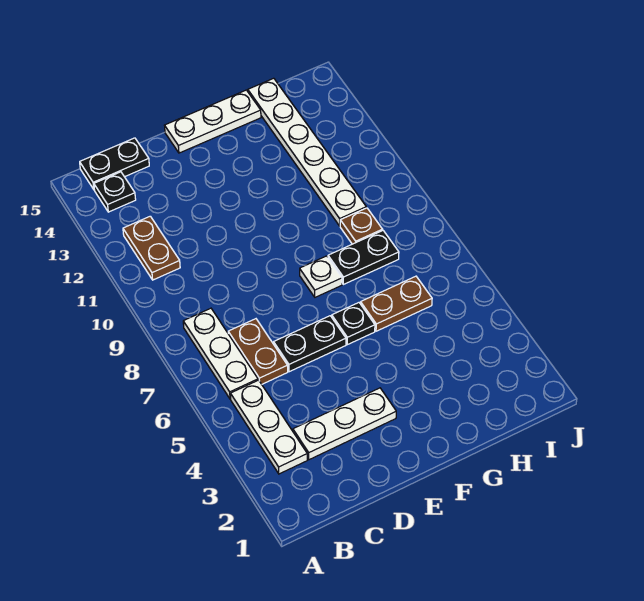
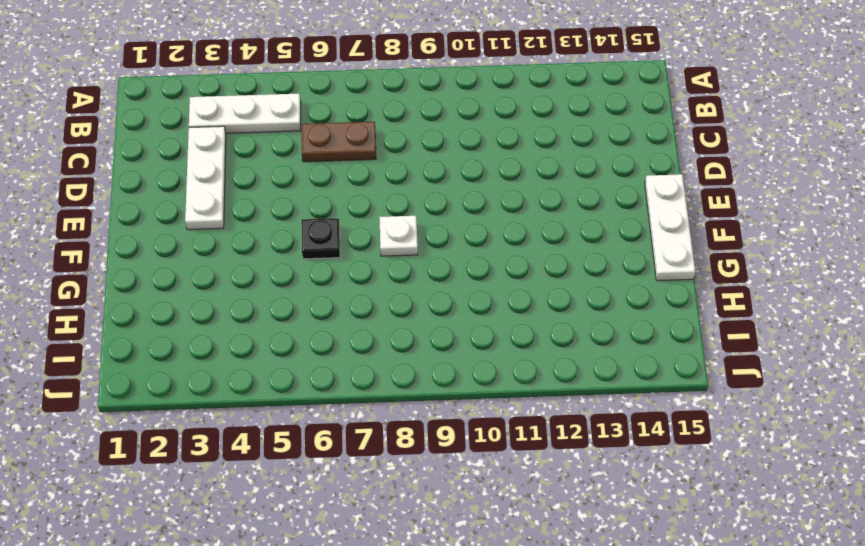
none -> white plate B6:B8 level 1
none -> brown plate B11:B12 level 1
none -> black plate B14 level 1

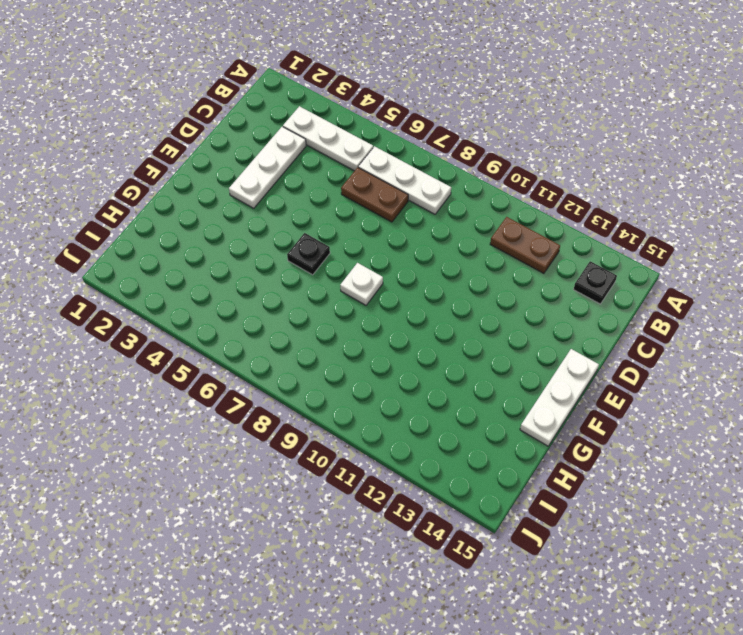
none -> black plate B15:C15 level 1
none -> black plate D6:E6 level 1
none -> brown plate G6:H6 level 1

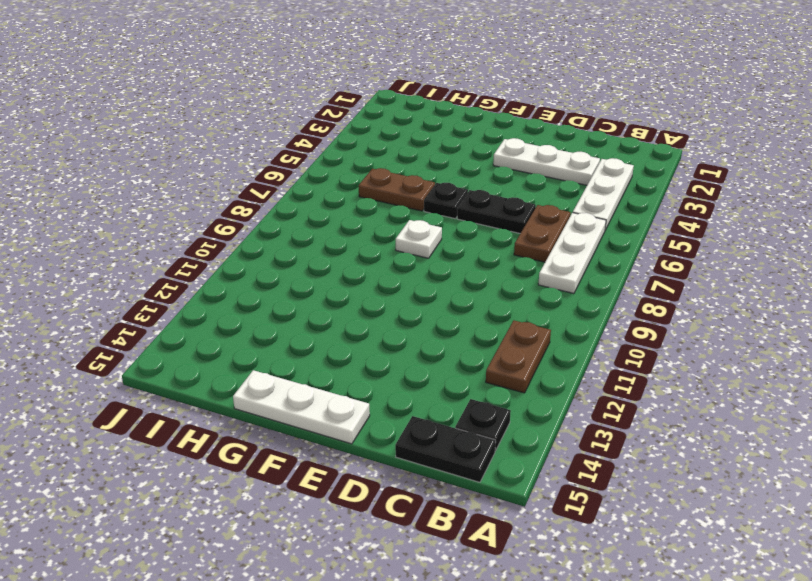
none -> black plate G8:H8 level 1
none -> brown plate H9 level 1
none -> white plate H10:H15 level 1

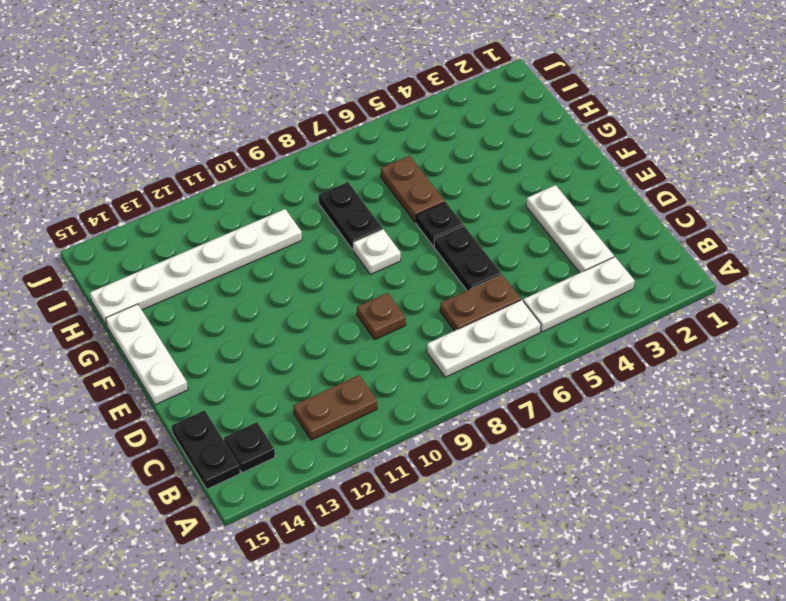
brown plate D9 level 1 -> brown plate H9 level 1

